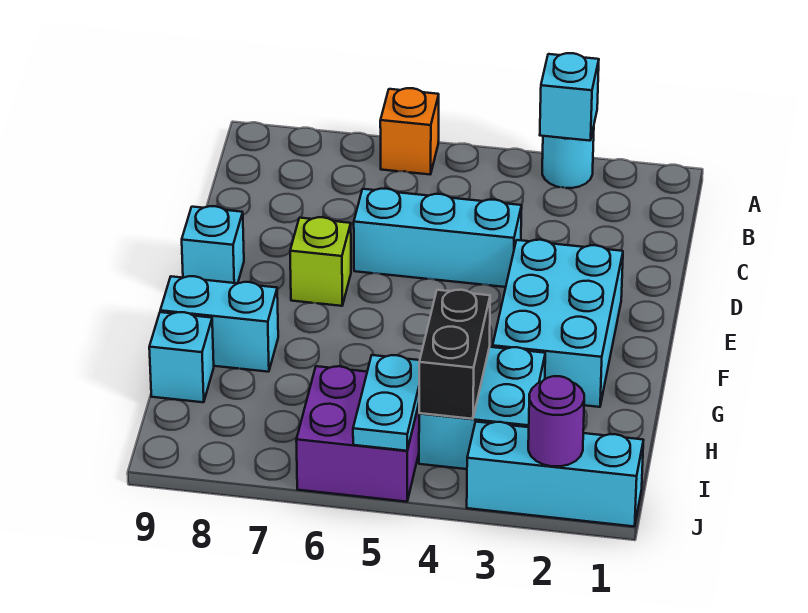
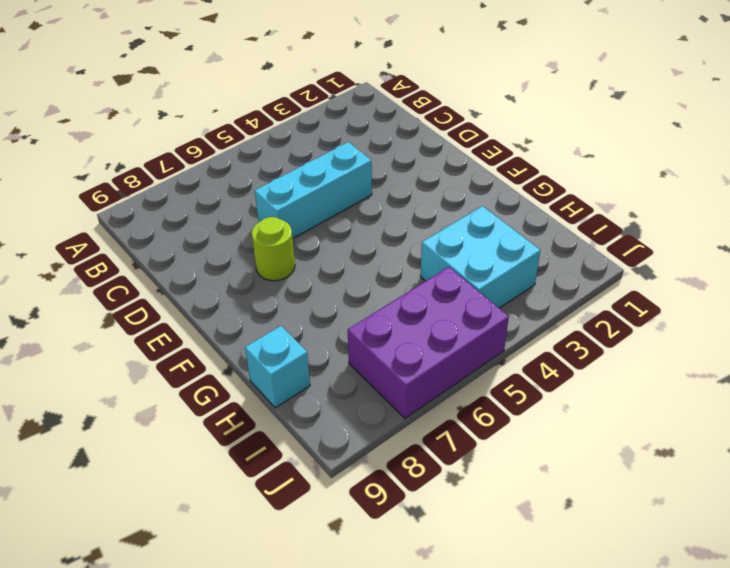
lime round brick E7 level 1 -> lime brick E7 level 1
purple brick I5:J7 level 1 -> purple brick I5:J6 level 1
none -> cyan round brick A3 level 1
none -> orange brick A6 level 1
none -> cyan brick E2:G3 level 1

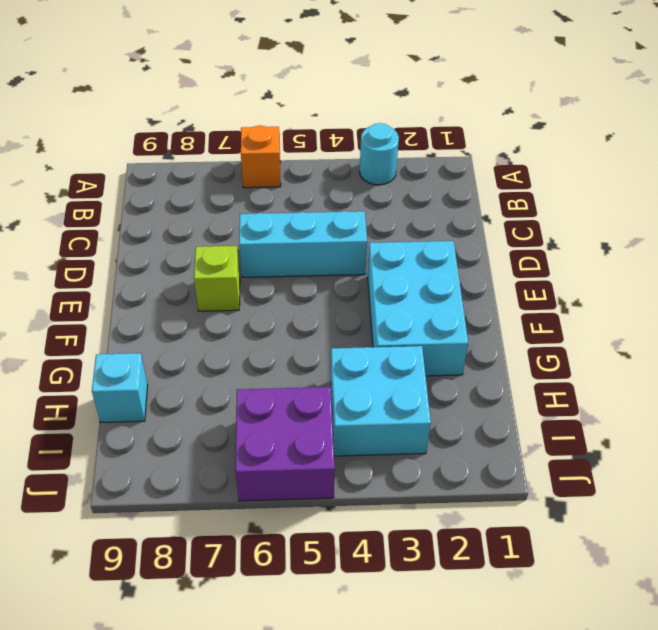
none -> cyan brick E9 level 1
none -> cyan brick G8:G9 level 1
none -> cyan brick J1:J3 level 1

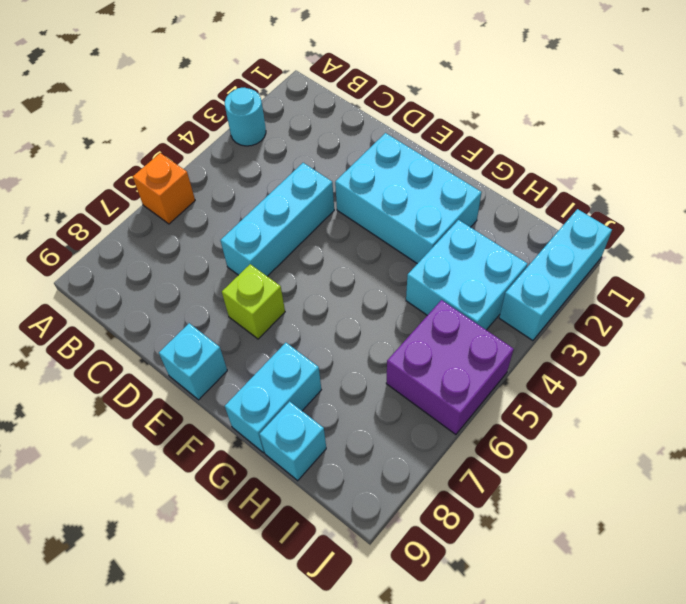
none -> cyan brick A3 level 2
none -> black brick H4:I4 level 2
none -> cyan plate I5:J5 level 2

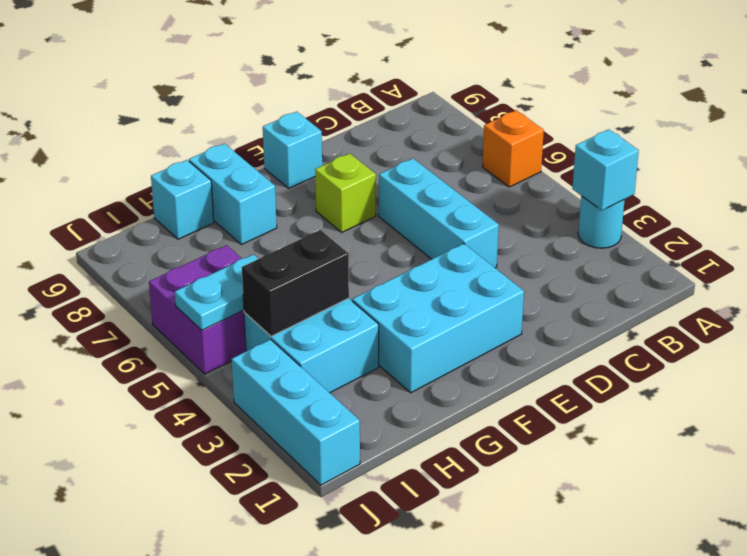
none -> purple round brick J2 level 2

